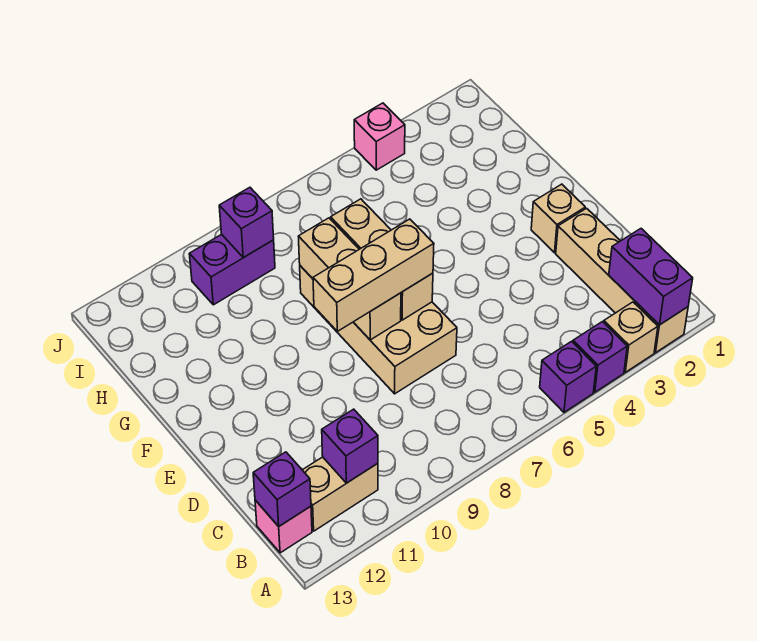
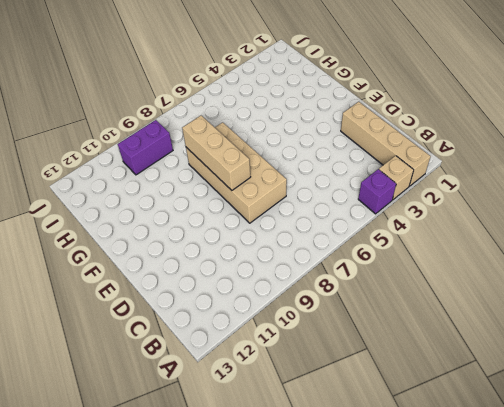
none -> purple brick A5 level 1
none -> tan brick B11:B12 level 1
none -> pink brick B13 level 1

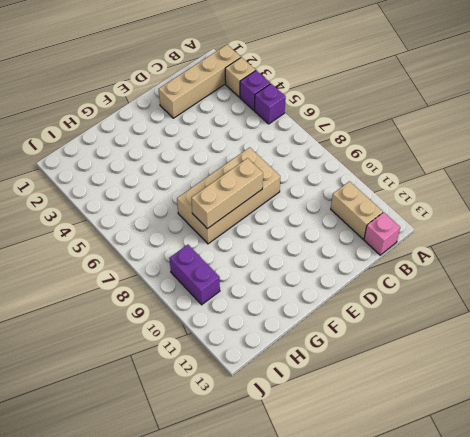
none -> tan brick E2 level 1
none -> pink brick J4 level 1
none -> purple brick A2:B2 level 2

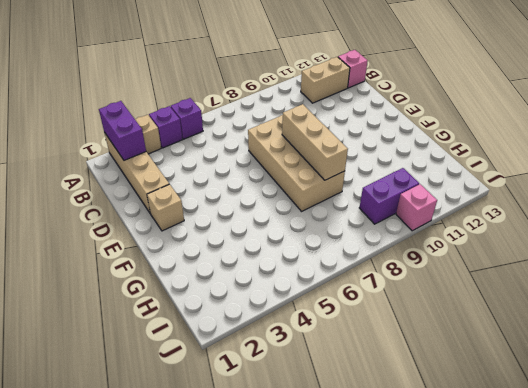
pink brick J10 level 1 -> pink brick J4 level 1
none -> purple brick B11 level 2
none -> purple brick B13 level 2
none -> tan brick E7:G7 level 2

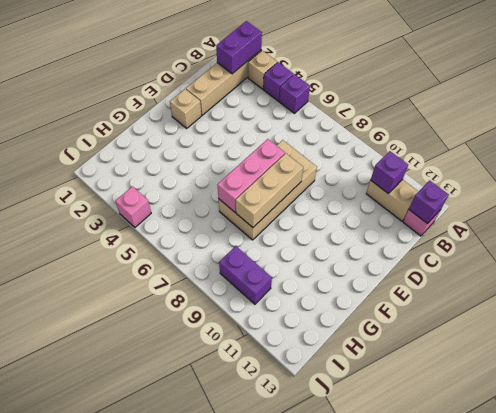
pink brick E7:G7 level 2 -> tan brick E7:G7 level 2
none -> purple brick I9 level 2
none -> tan brick E7:E9 level 3

